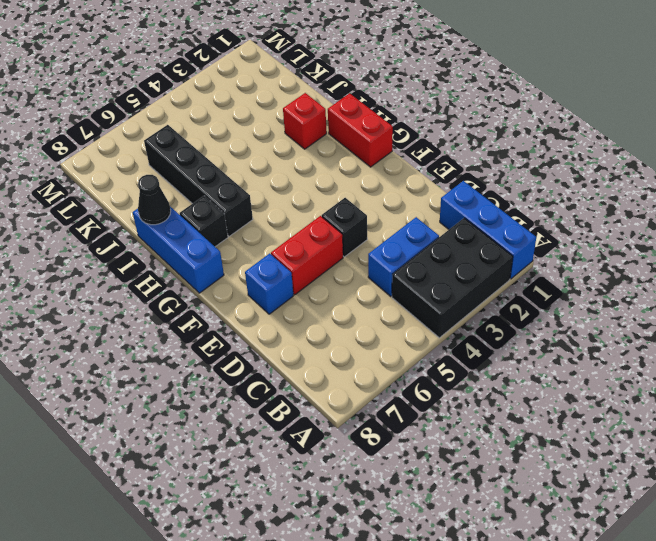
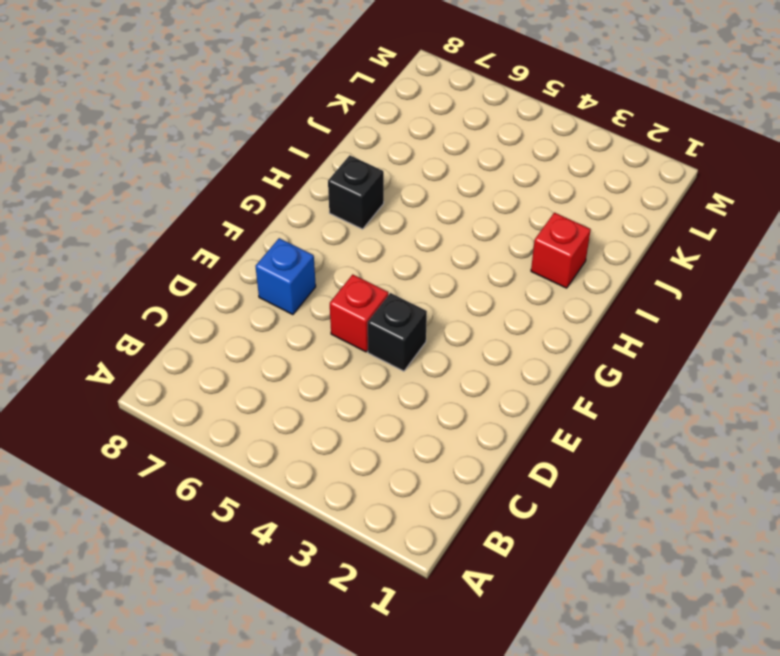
red brick E5 level 1 -> red brick E5:E6 level 1
none -> blue brick A1:C1 level 1
none -> black brick A2:B4 level 1
none -> blue brick C3:C4 level 1

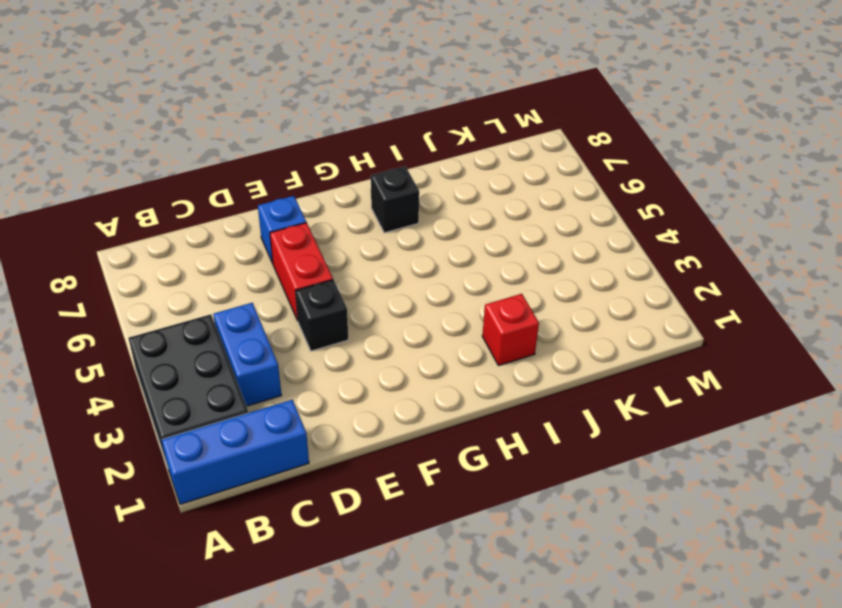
none -> red brick G1:H1 level 1
none -> blue brick G8:I8 level 1
none -> black brick H6:K6 level 1

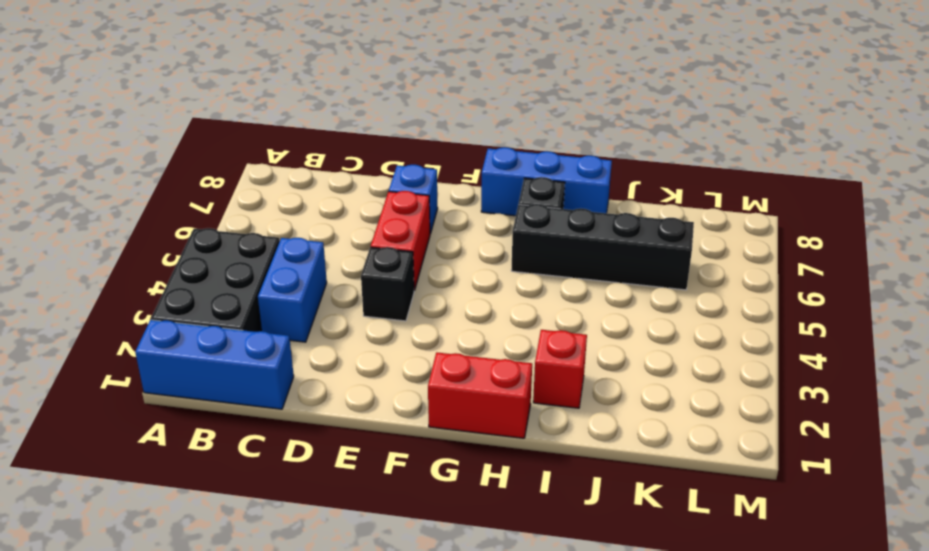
none -> black cone I8 level 2

